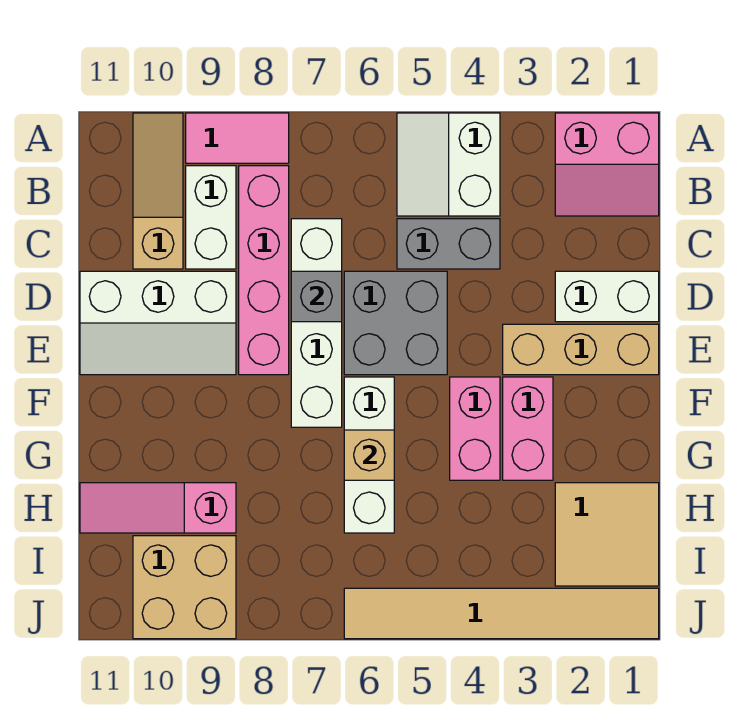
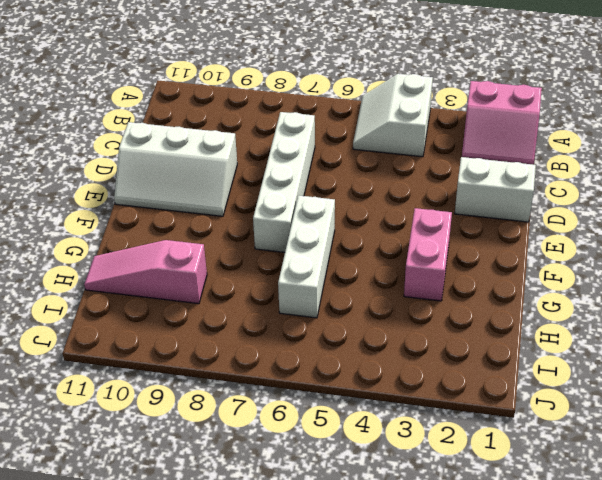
none -> pink tile A8:A9 level 1
none -> tan slope A10:C10 level 1 top C
none -> pink brick B8:E8 level 1

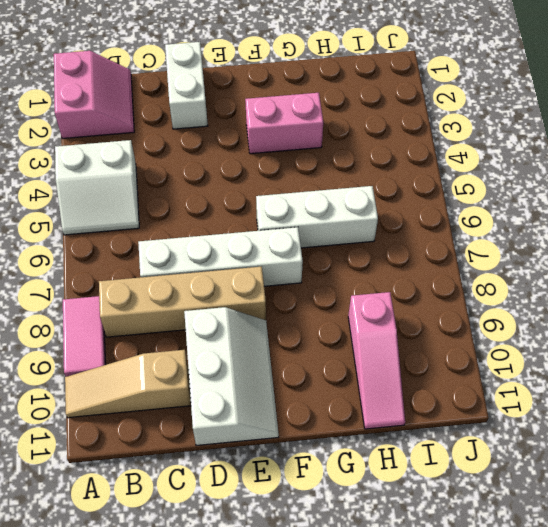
tan brick B8:E8 level 1 -> pink brick B8:E8 level 1
none -> white brick B9:C9 level 1
none -> grey brick C4:C5 level 1
none -> grey brick D5:E6 level 1

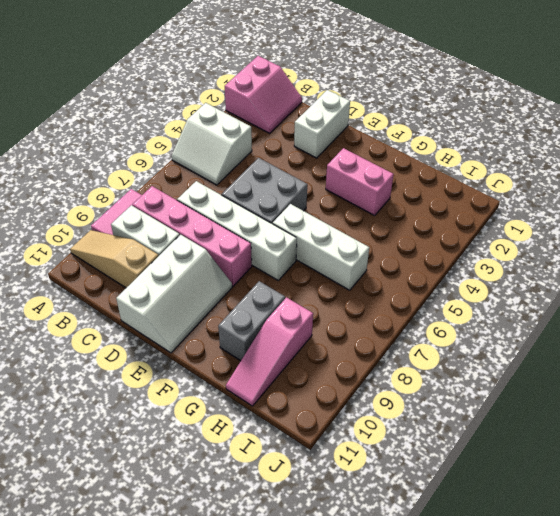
grey brick G9:G10 level 1 -> grey brick C4:C5 level 1
none -> tan brick E1:E3 level 1
none -> pink brick F4:G4 level 1
none -> tan tile H1:I2 level 1

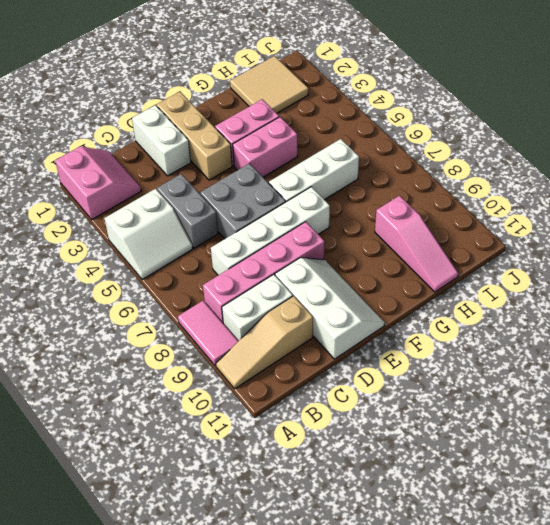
none -> tan brick I9:J10 level 1
none -> tan tile J1:J6 level 1
none -> grey brick D7 level 2

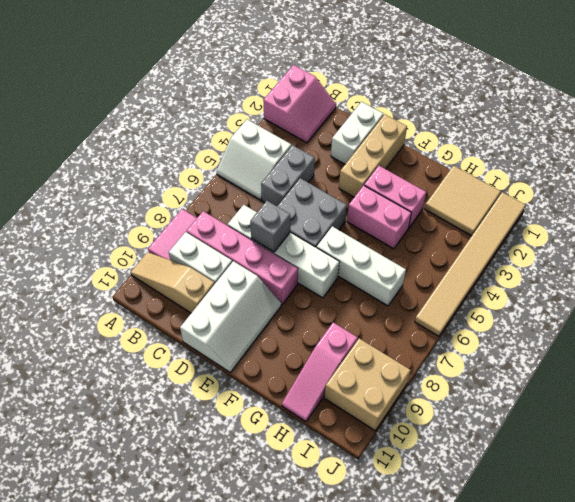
none -> tan brick G6 level 2

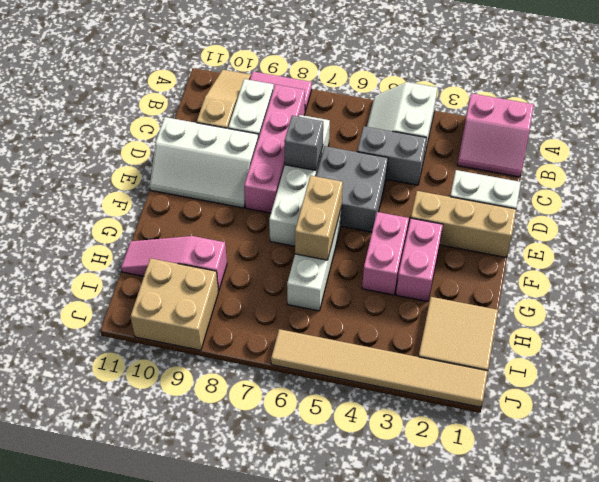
tan brick F6:G6 level 2 -> tan brick G6 level 2

